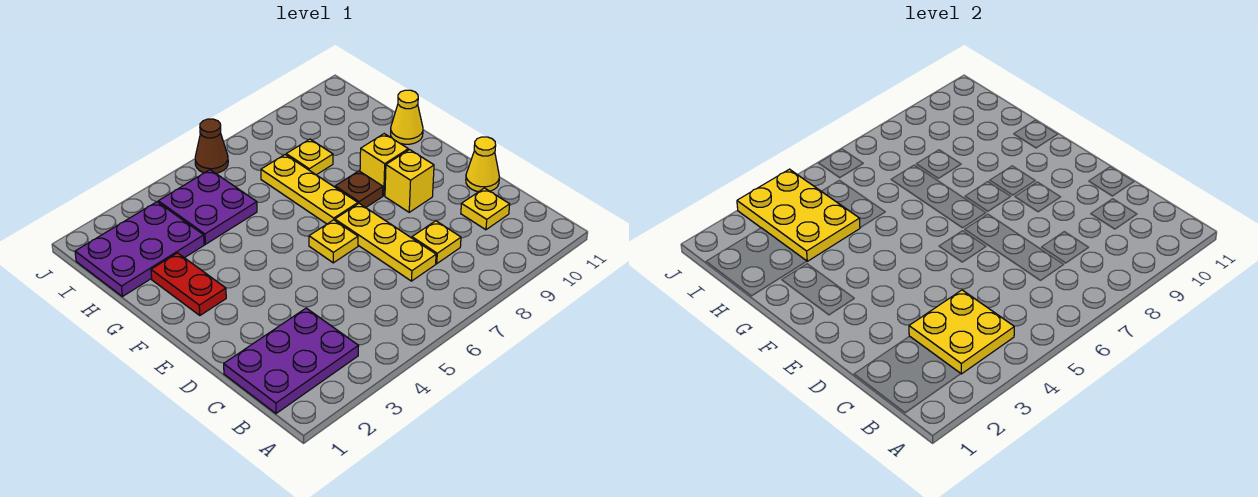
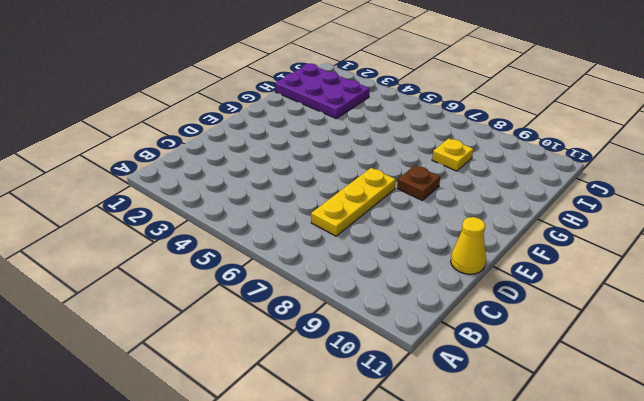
none -> purple plate B1:C3 level 1
none -> yellow plate C8 level 1
none -> yellow plate C10 level 1

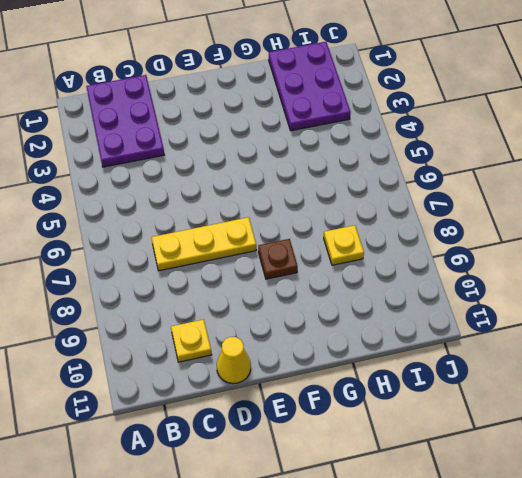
none -> yellow plate C8 level 1
none -> yellow plate E6 level 1
none -> yellow brick E9 level 1

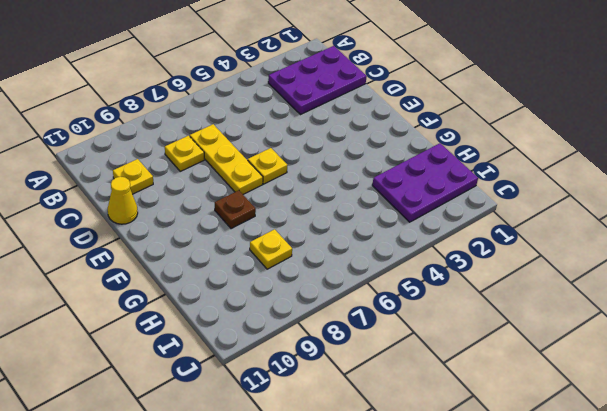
none -> yellow brick E9 level 1
none -> red plate F2:G2 level 1
none -> yellow plate F7:H7 level 1

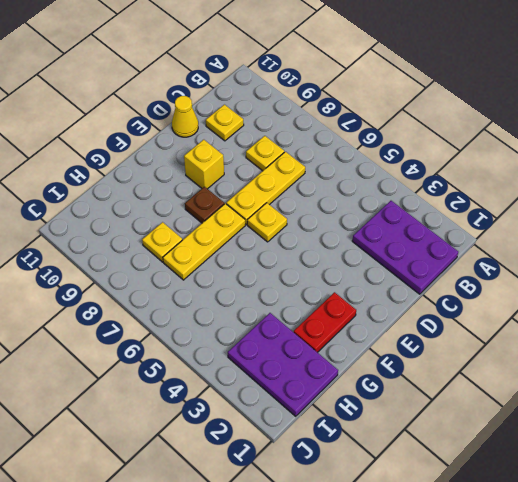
none -> yellow brick F9 level 1
none -> yellow cone G11 level 1
none -> purple plate H4:I5 level 1

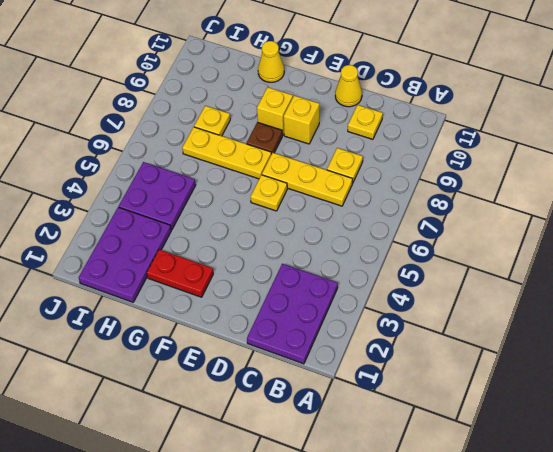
none -> brown cone J6 level 1
none -> yellow plate B3:C4 level 2
none -> yellow plate H3:J4 level 2

